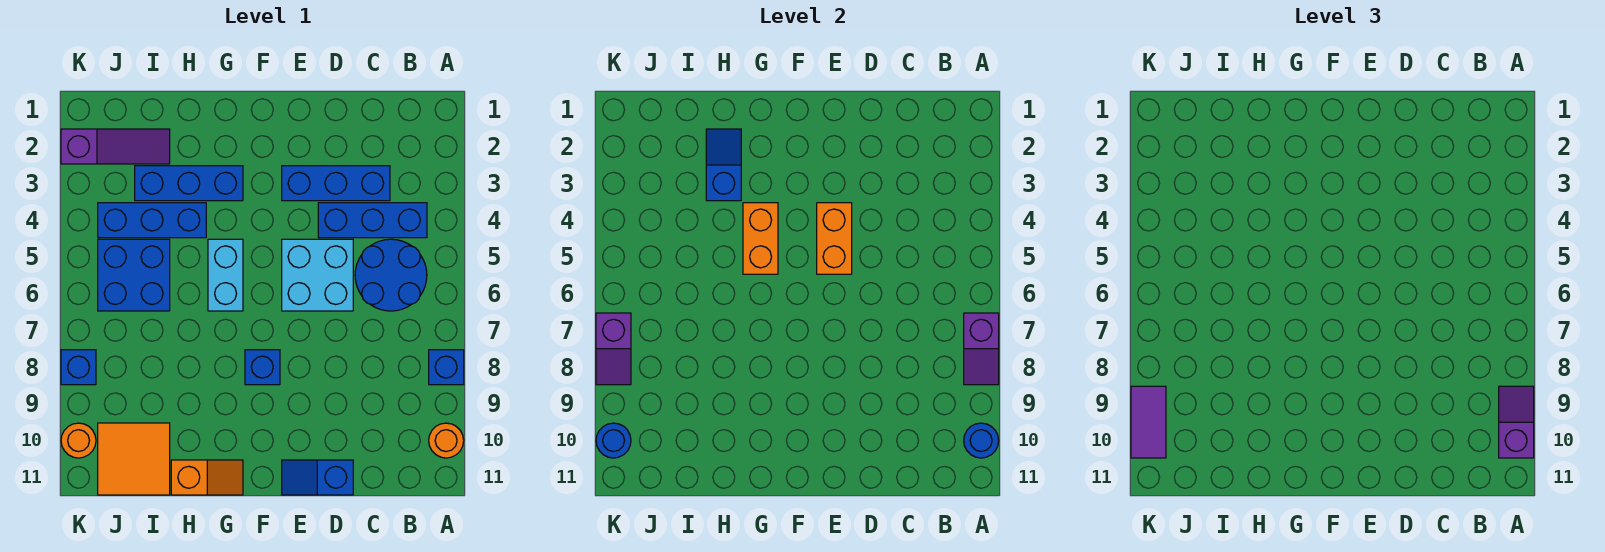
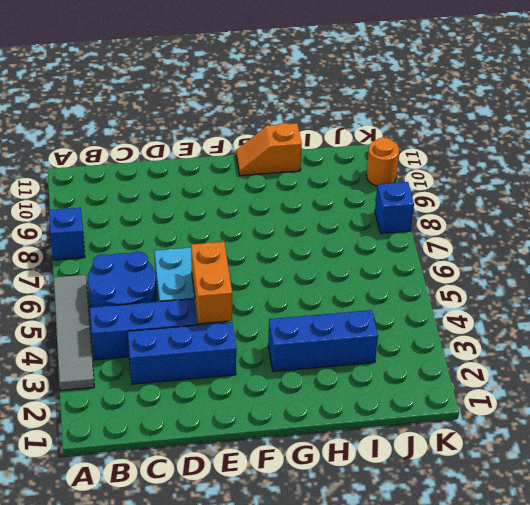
grey tile A3:A6 level 1 -> none
none -> orange round brick A10 level 1
none -> blue slope D11:E11 level 1 top D
none -> blue brick F8 level 1

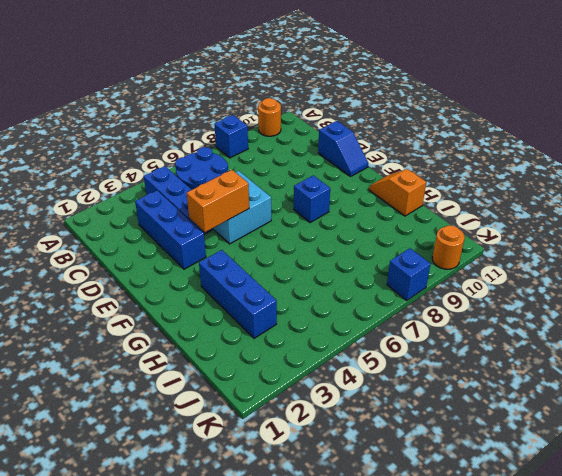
none -> cyan brick G5:G6 level 1
none -> blue brick H4:J4 level 1
none -> purple slope I2:K2 level 1 top K

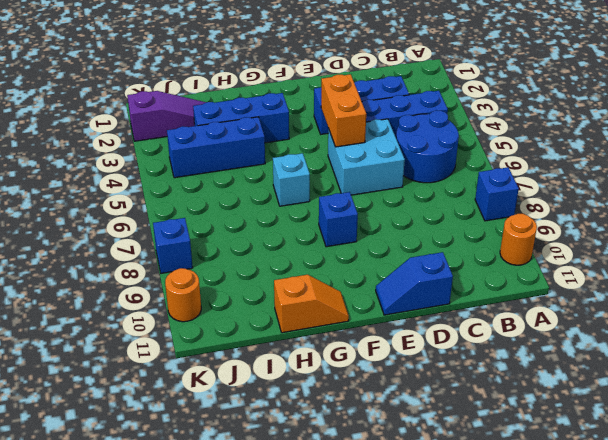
cyan brick G6 level 1 -> cyan brick G5:G6 level 1
none -> blue brick I5:J6 level 1
none -> orange tile I10:J11 level 1
none -> purple slope A7:A8 level 2 top 7

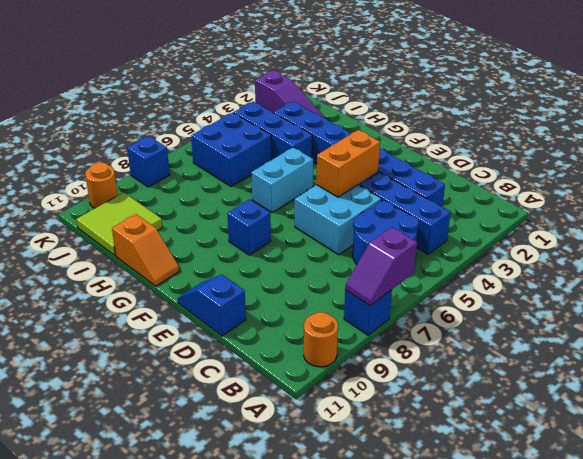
lime tile I10:J11 level 1 -> orange tile I10:J11 level 1
none -> blue round brick A10 level 2
none -> orange brick G4:G5 level 2
none -> blue slope H2:H3 level 2 top 3

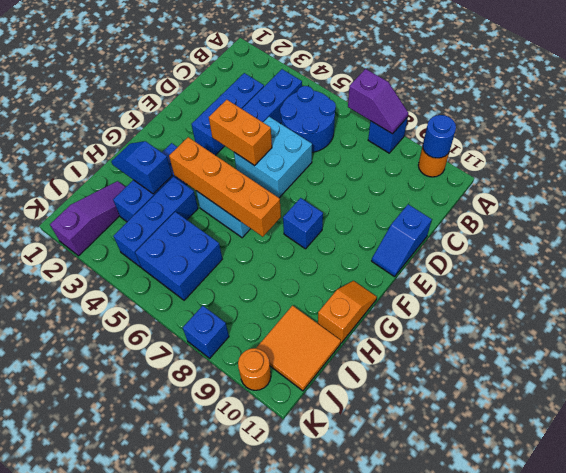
orange brick G4:G7 level 2 -> orange brick G4:G5 level 2
none -> purple slope K7:K8 level 2 top 7
none -> blue round brick K10 level 2
none -> purple slope A9:A10 level 3 top 10

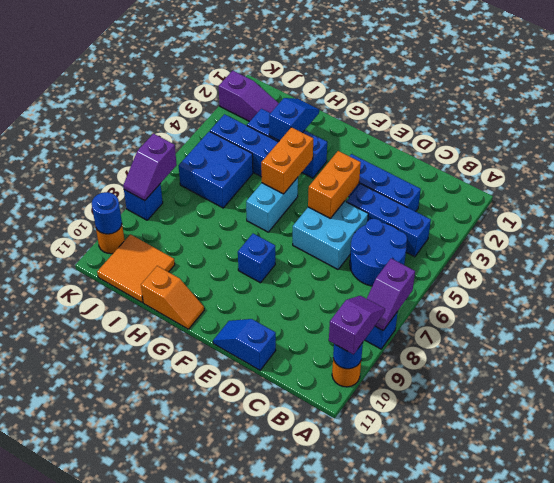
none -> purple tile K9:K10 level 3

